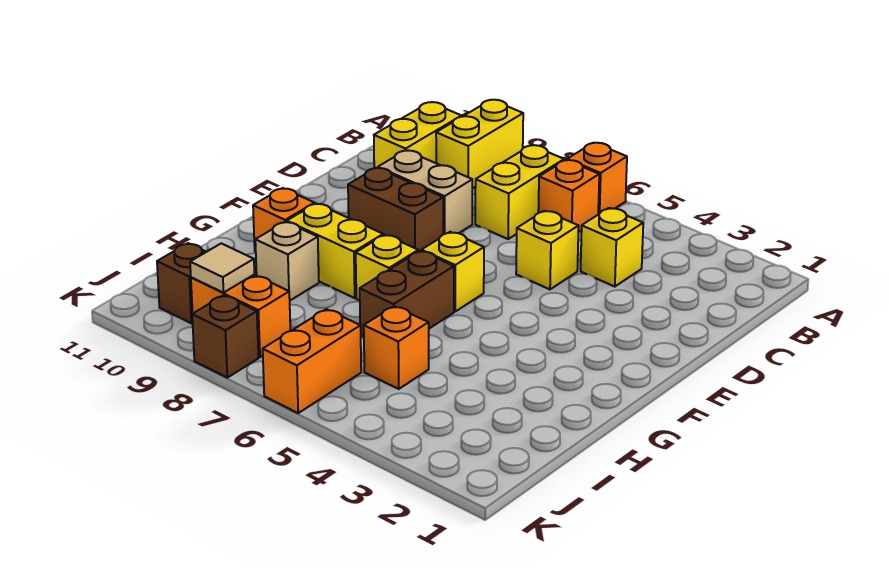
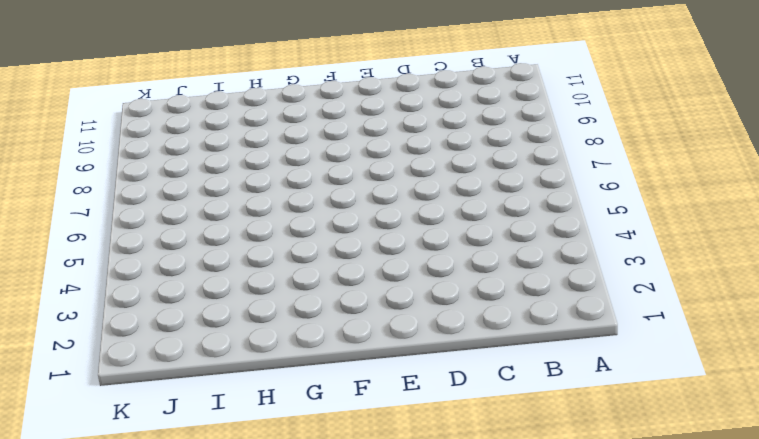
none -> orange brick A6 level 1
none -> yellow brick A9:B9 level 1
none -> orange brick B6 level 1

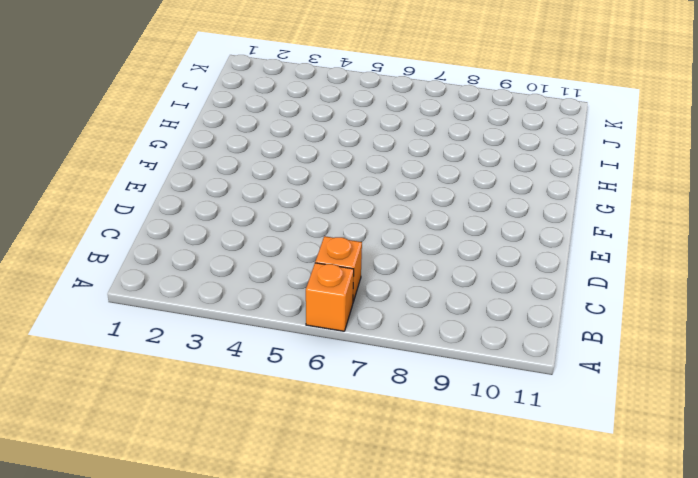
none -> yellow brick A9:B9 level 1
none -> yellow brick B7:C7 level 1
none -> yellow brick B10:C10 level 1

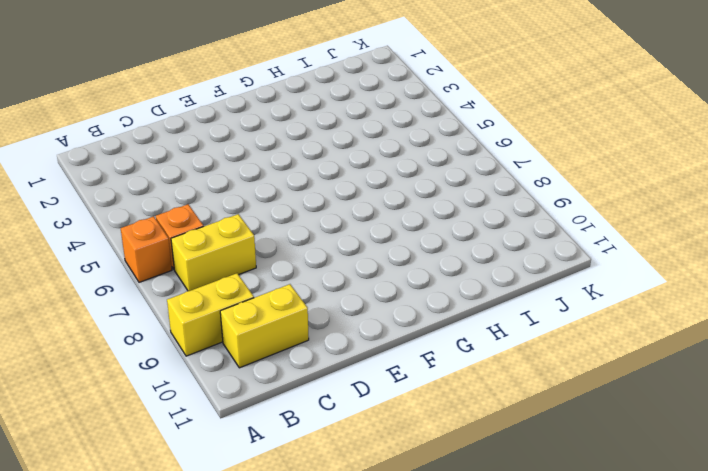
none -> yellow brick C4 level 1
none -> yellow brick D5 level 1
none -> tan brick D8:D9 level 1

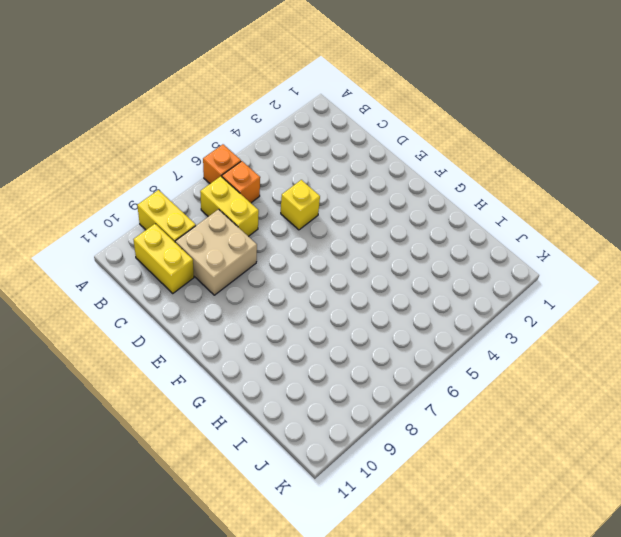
tan brick C8:D9 level 1 -> tan brick D8:D9 level 1
none -> yellow brick C4 level 1
none -> brown brick E8:E9 level 1
none -> yellow brick F6 level 1

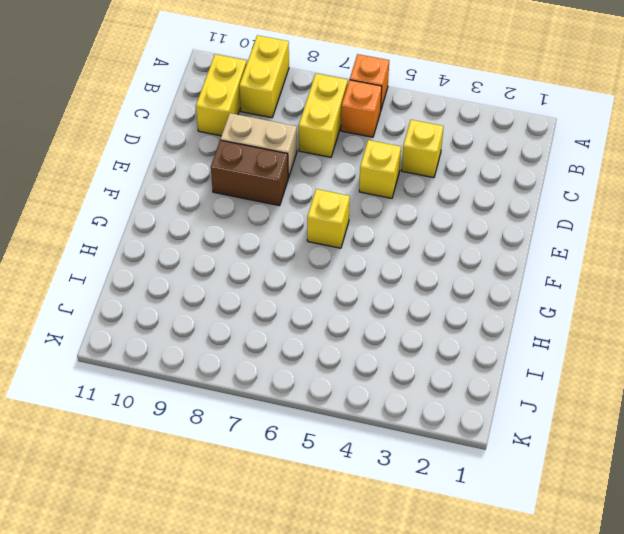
none -> brown brick G6:H6 level 1
none -> yellow brick G7 level 1
none -> yellow brick G8:G9 level 1

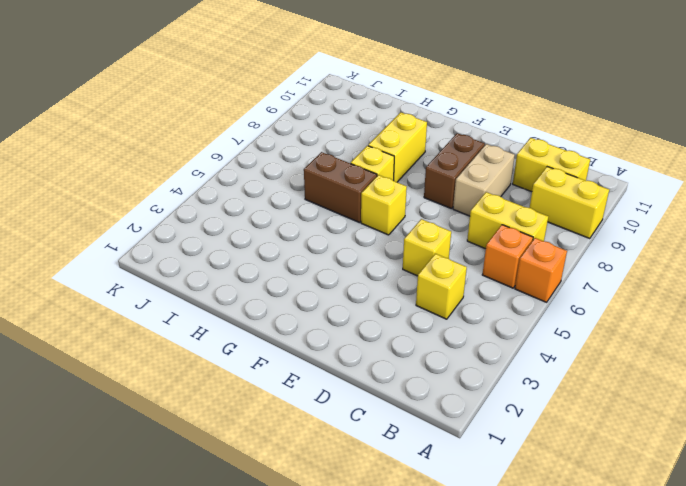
none -> orange brick G10 level 1
none -> tan brick H9 level 1
none -> orange brick I5 level 1

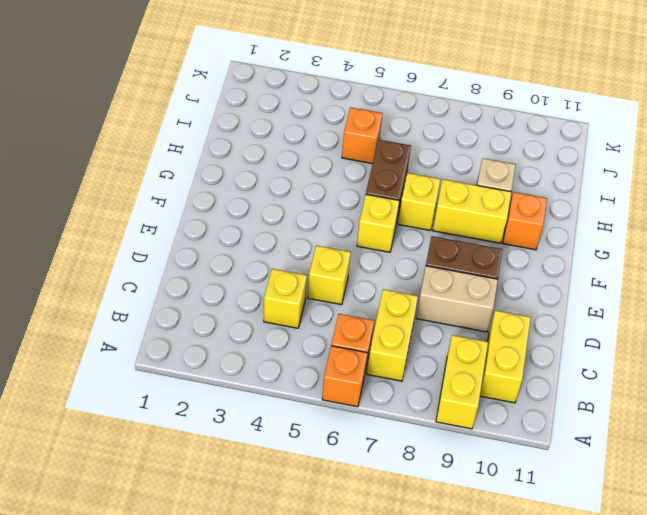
none -> orange brick J6:K6 level 1
none -> orange brick J8:J9 level 1
none -> brown brick J10 level 1

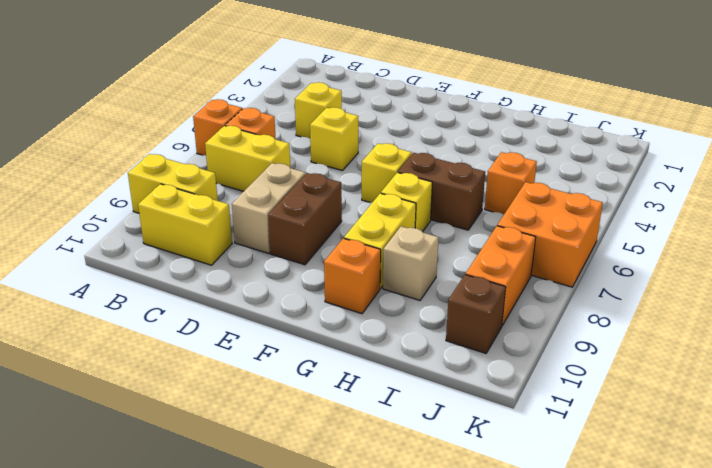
orange brick J6:K7 level 1 -> orange brick J6:K6 level 1
none -> brown brick K8 level 1
none -> tan tile J9 level 2

